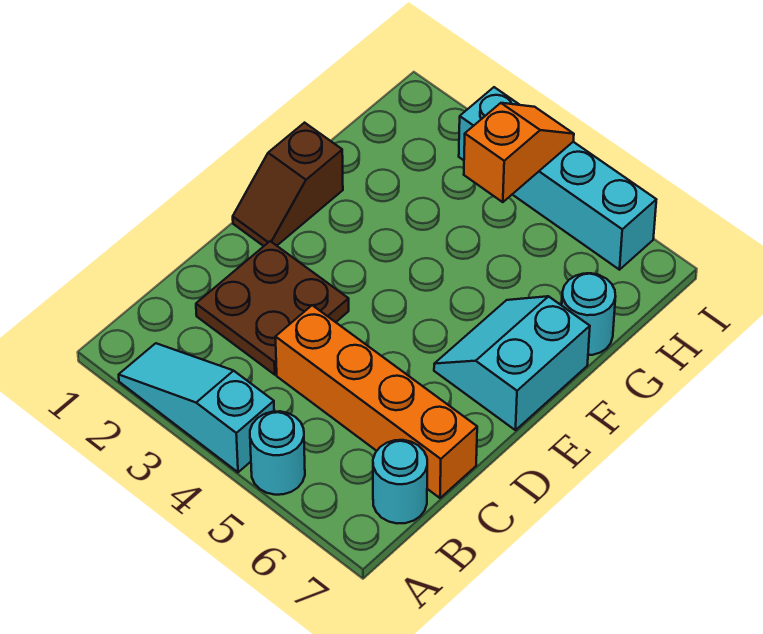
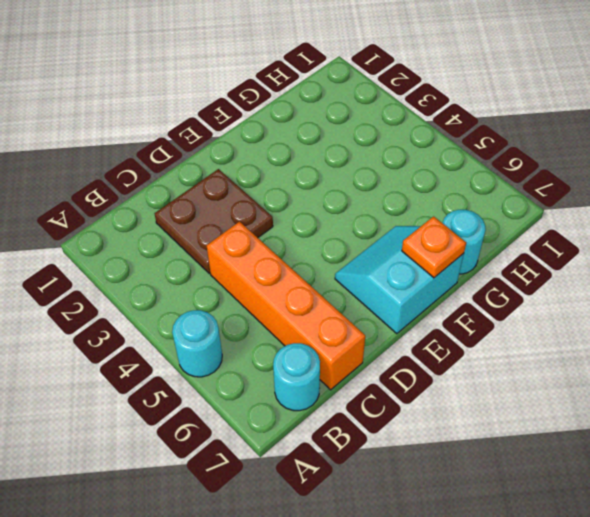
orange plate F7 level 2 -> none
none -> cyan slope A2:A4 level 1 top 4
none -> brown slope E1:F1 level 1 top F

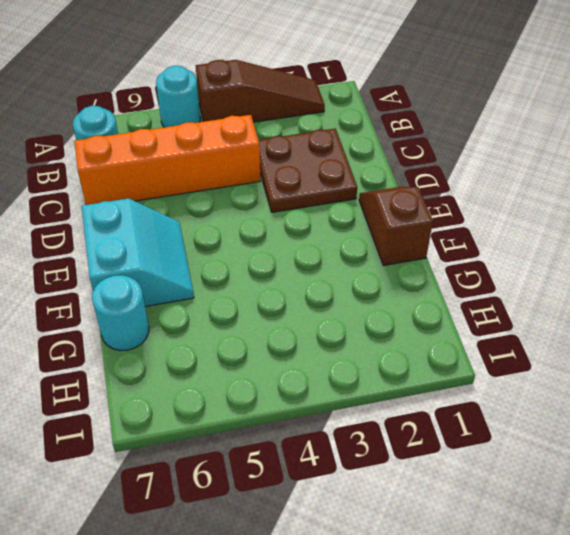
brown slope A2:A4 level 1 top 4 -> cyan slope A2:A4 level 1 top 4
none -> cyan brick I3:I6 level 1
none -> orange slope H4:I4 level 2 top H

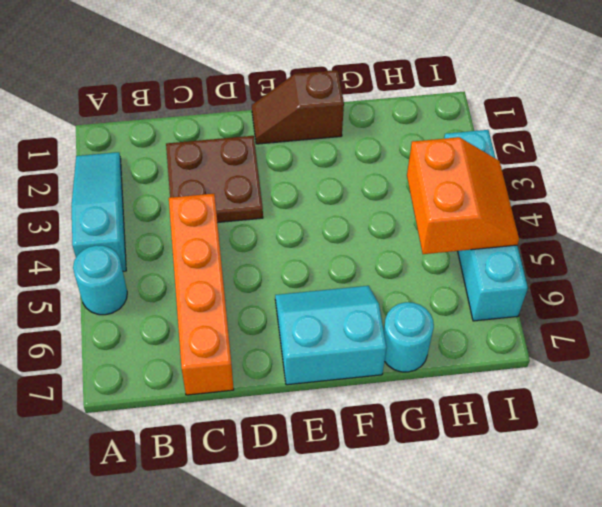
orange slope H4:I5 level 2 top H -> orange slope H4:I4 level 2 top H
none -> cyan round brick B7 level 1

